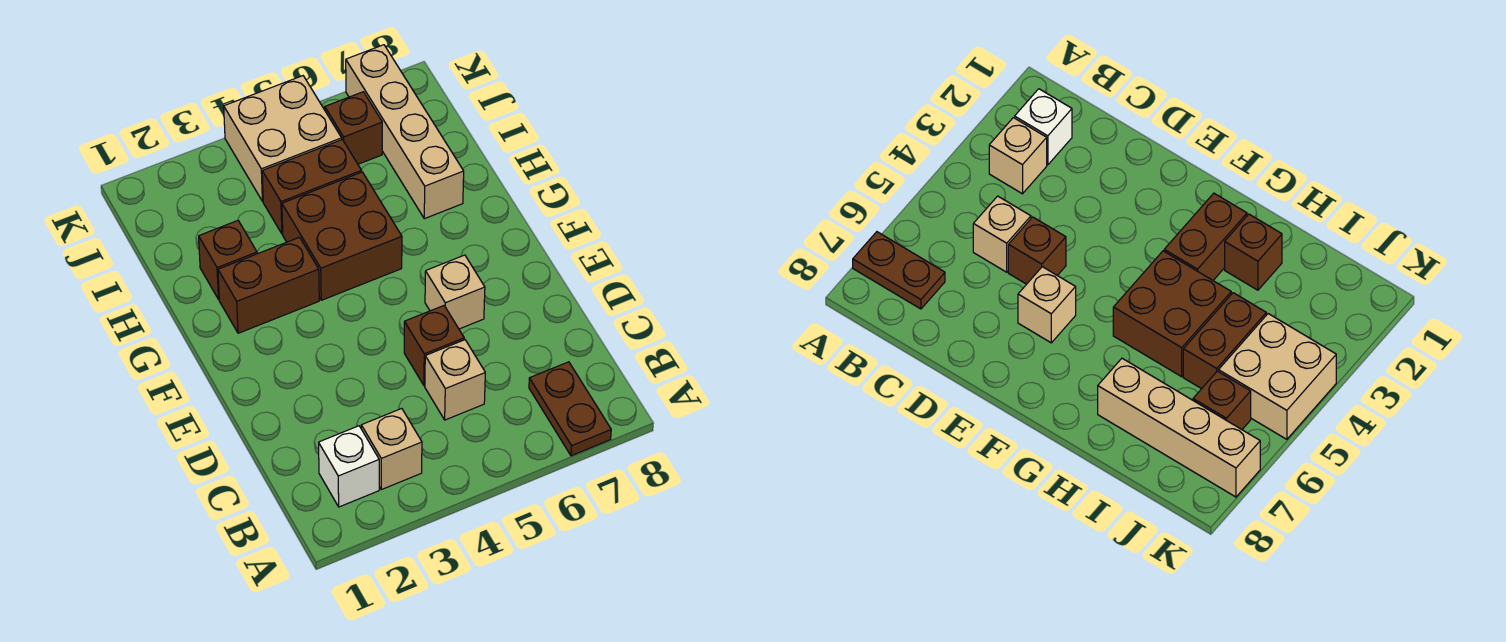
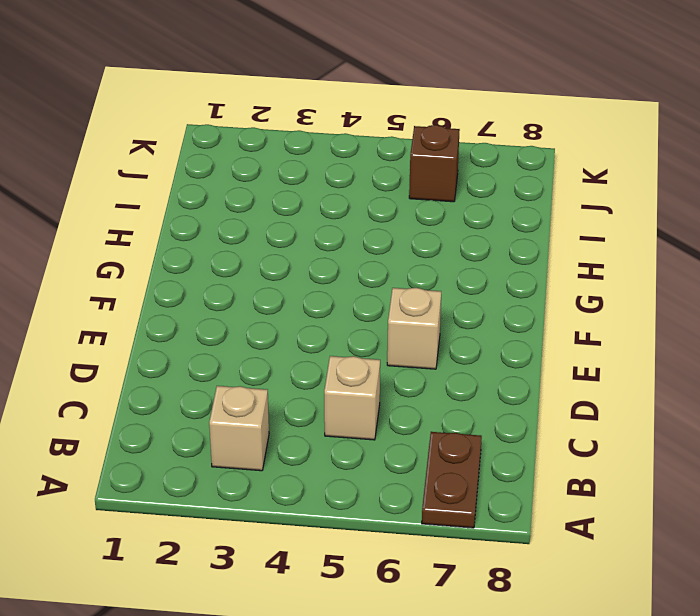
none -> white brick B2 level 1
none -> brown brick D5 level 1
none -> brown brick G2:G3 level 1

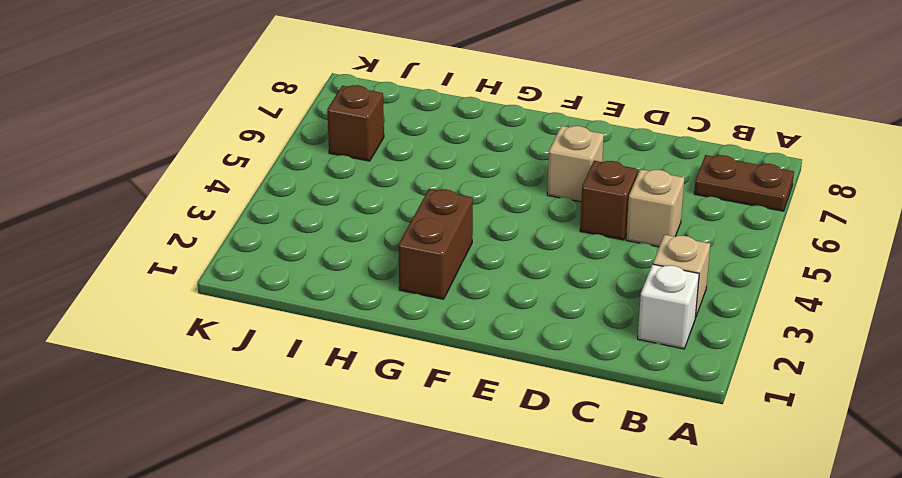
none -> brown brick G4:H5 level 1
none -> brown brick H2 level 1
none -> tan brick H7:K7 level 1

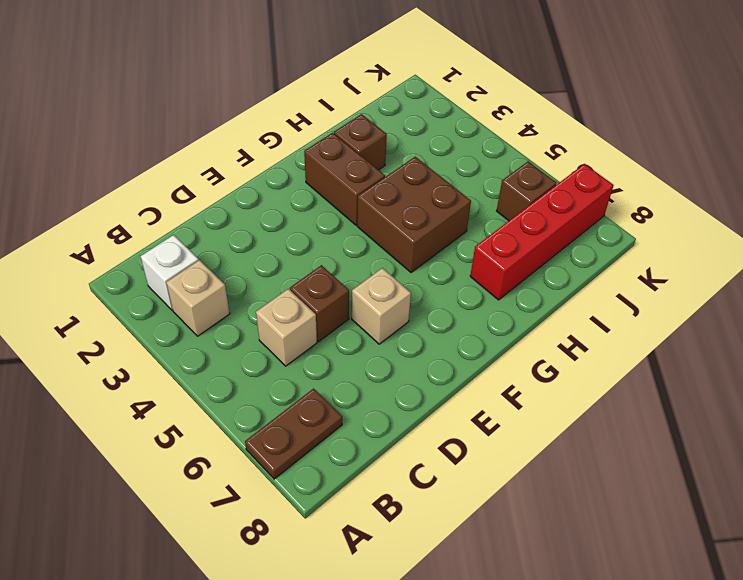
red brick H7:K7 level 1 -> tan brick H7:K7 level 1
none -> brown brick I4:I5 level 1
none -> tan brick J4:K5 level 1

